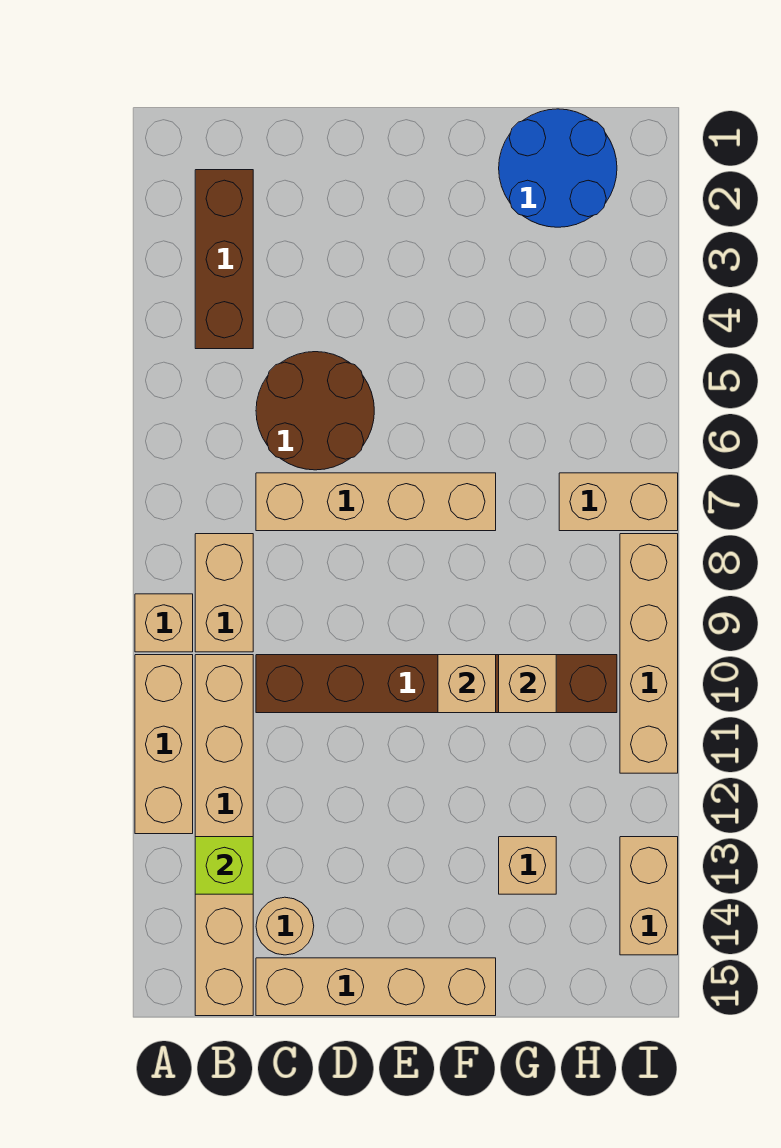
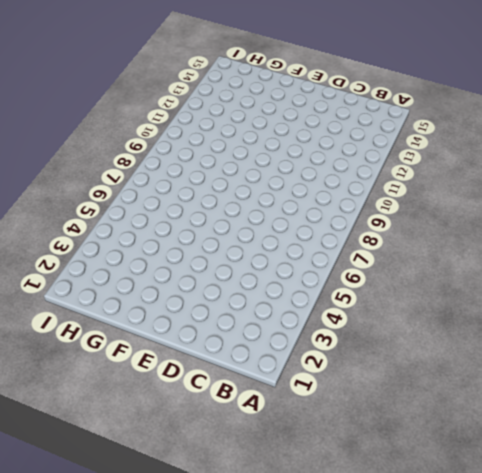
none -> tan brick A9 level 1
none -> tan brick A10:A12 level 1
none -> brown brick B2:B4 level 1

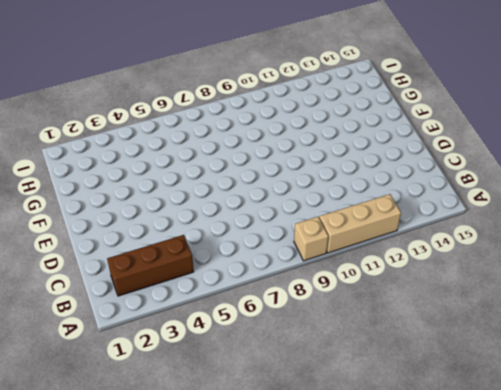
none -> tan brick B8:B9 level 1
none -> tan brick B10:B15 level 1
none -> brown round brick C5:D6 level 1

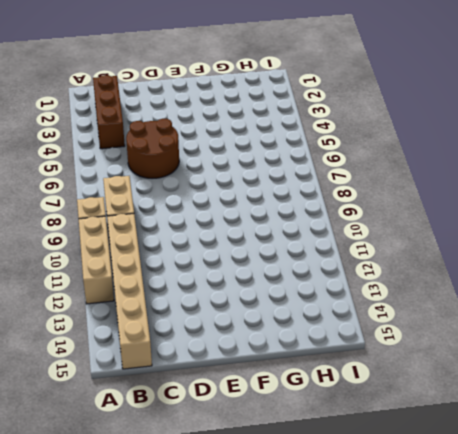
none -> tan brick C7:F7 level 1
none -> brown brick C10:H10 level 1
none -> tan round brick C14 level 1

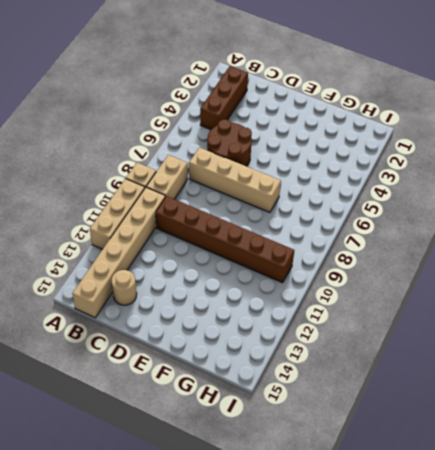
none -> tan brick C15:F15 level 1
none -> blue round brick G1:H2 level 1
none -> tan brick G13 level 1

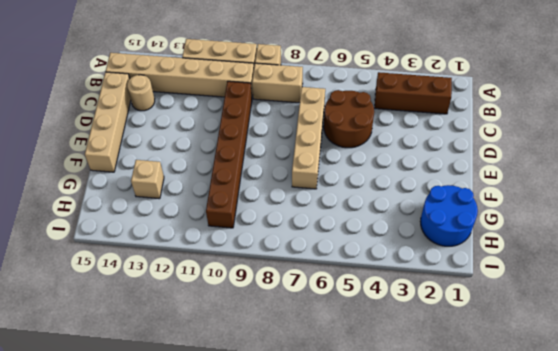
none -> tan brick H7:I7 level 1
none -> tan brick I8:I11 level 1
none -> tan brick I13:I14 level 1

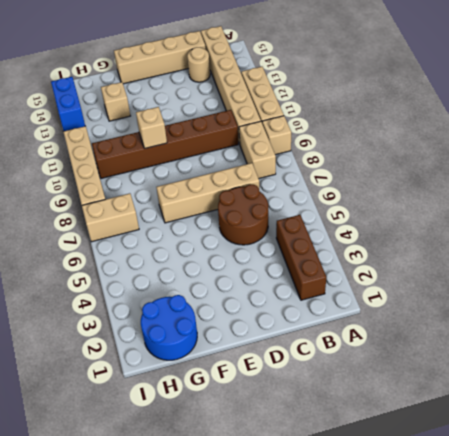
blue brick I13:I14 level 1 -> tan brick I13:I14 level 1
none -> lime brick B13 level 2
none -> tan brick G10 level 2

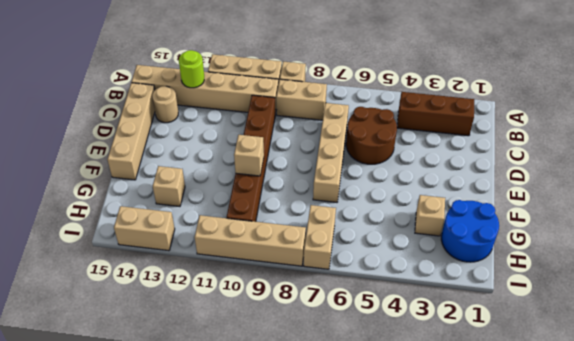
lime round brick B13 level 2 -> lime brick B13 level 2
tan brick G3 level 1 -> tan brick G10 level 2

